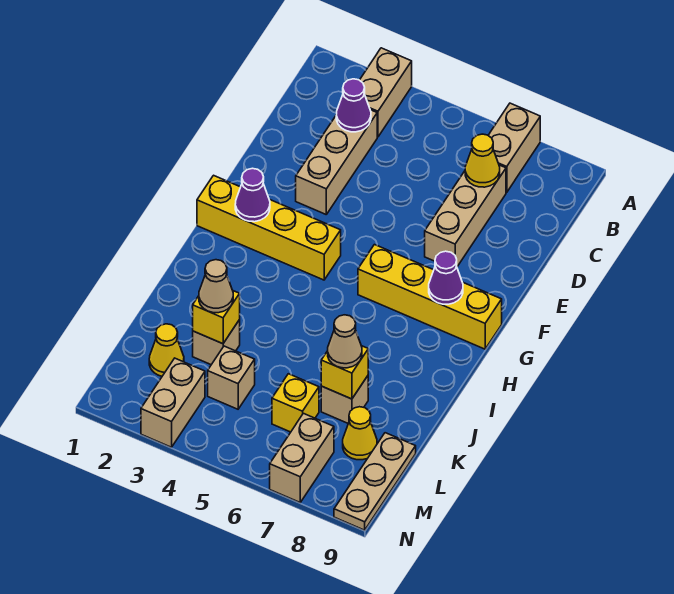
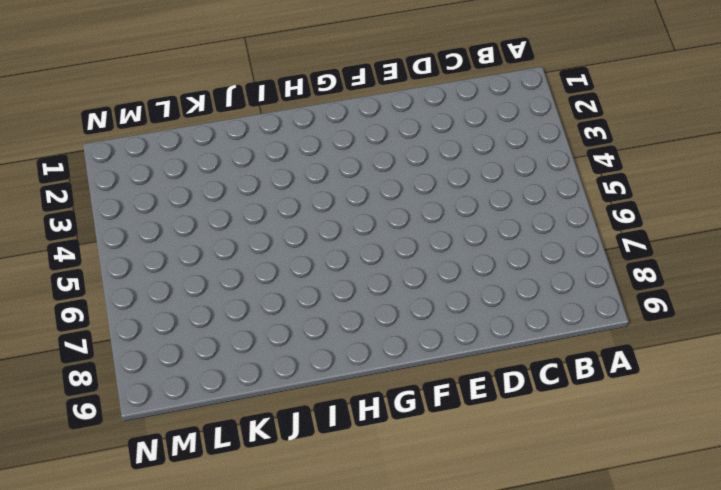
none -> tan brick A3:B3 level 1
none -> tan brick A7:B7 level 1
none -> tan brick C3:E3 level 1

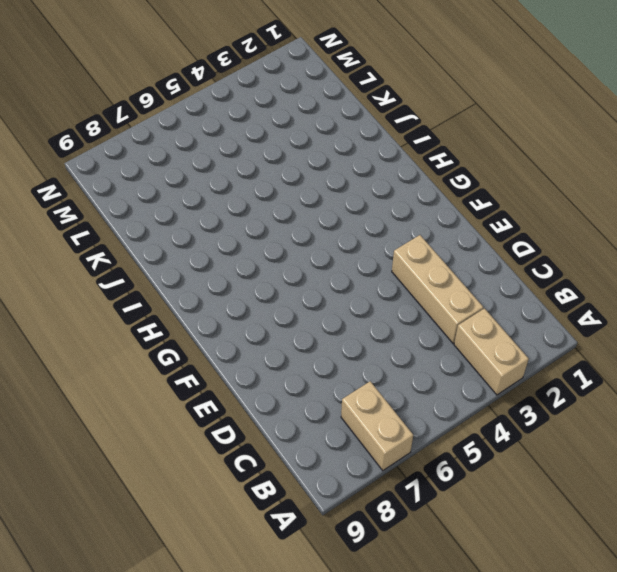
none -> tan brick C7:E7 level 1
none -> yellow brick G1:G4 level 1
none -> yellow brick G6:G9 level 1

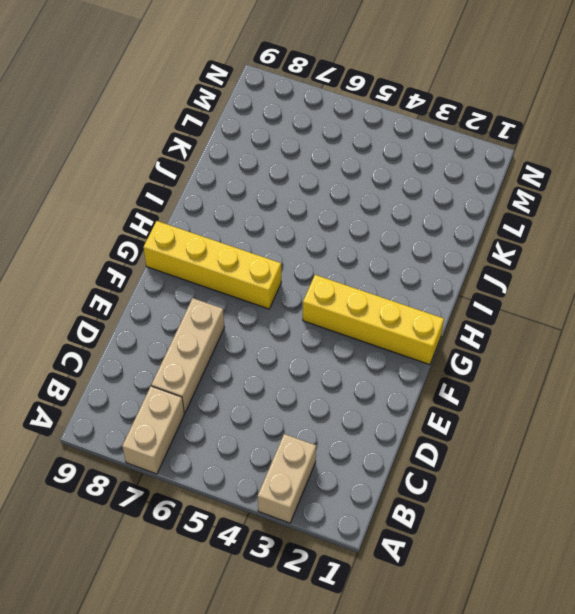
none -> tan brick C3:E3 level 1
none -> tan brick K3 level 1
none -> tan brick K7 level 1

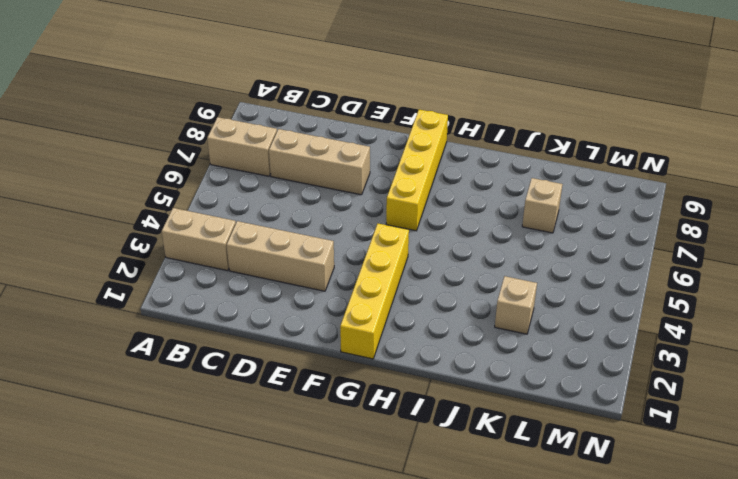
none -> yellow cone L2 level 1
none -> tan brick L4 level 1
none -> yellow brick L6 level 1

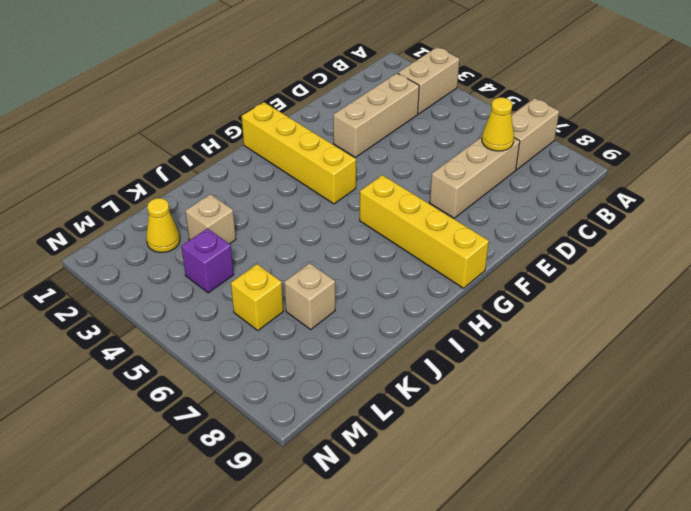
purple brick L4 level 1 -> tan brick L4 level 1
none -> yellow cone L8 level 1
none -> tan plate L9:N9 level 1
none -> tan brick M3:N3 level 1

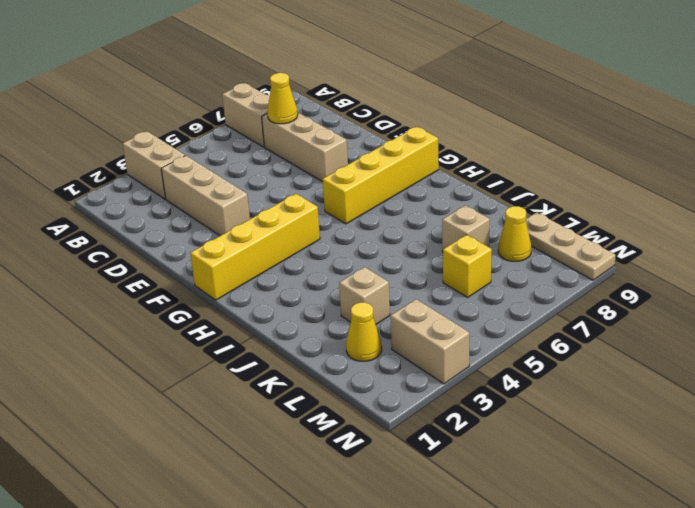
none -> tan brick L4 level 1
none -> tan brick M7:N7 level 1
none -> purple cone C3 level 2

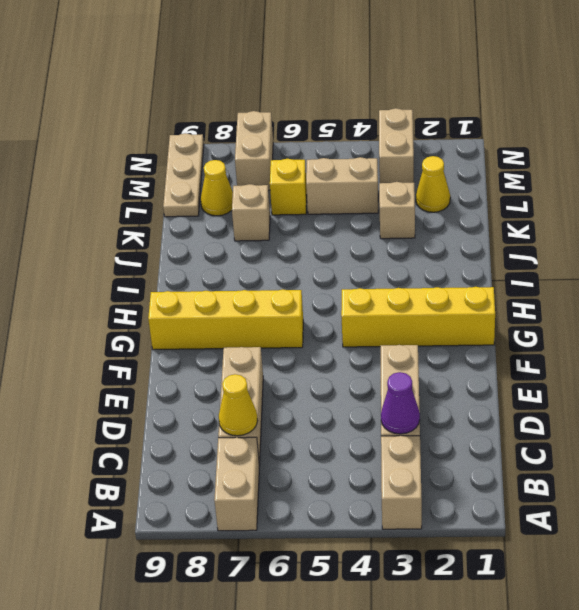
tan brick L4:L5 level 1 -> tan brick L4 level 1
none -> purple cone G2 level 2
none -> purple cone G8 level 2
none -> yellow brick K3 level 2

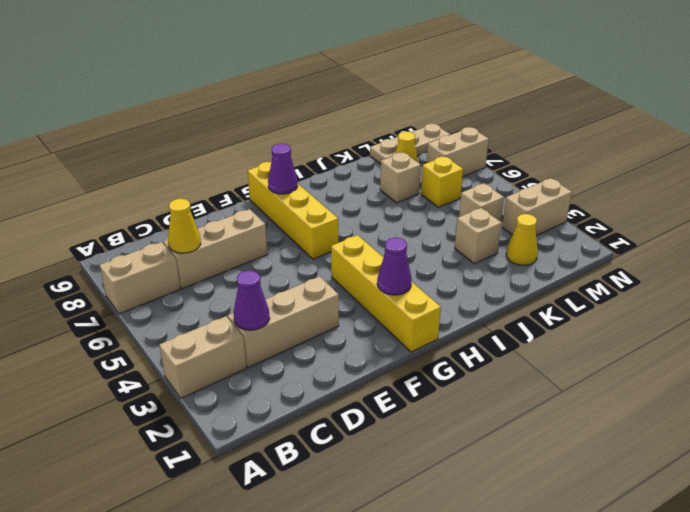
none -> yellow brick K3 level 2
none -> yellow brick K7 level 2
none -> tan cone K3 level 3

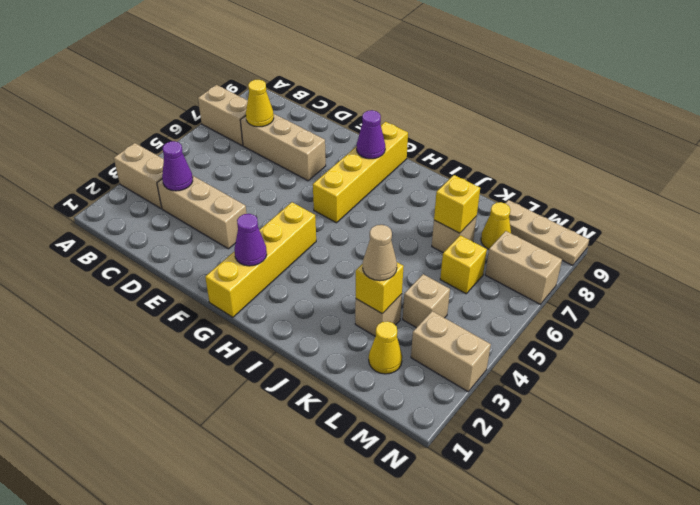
none -> tan cone K7 level 3

